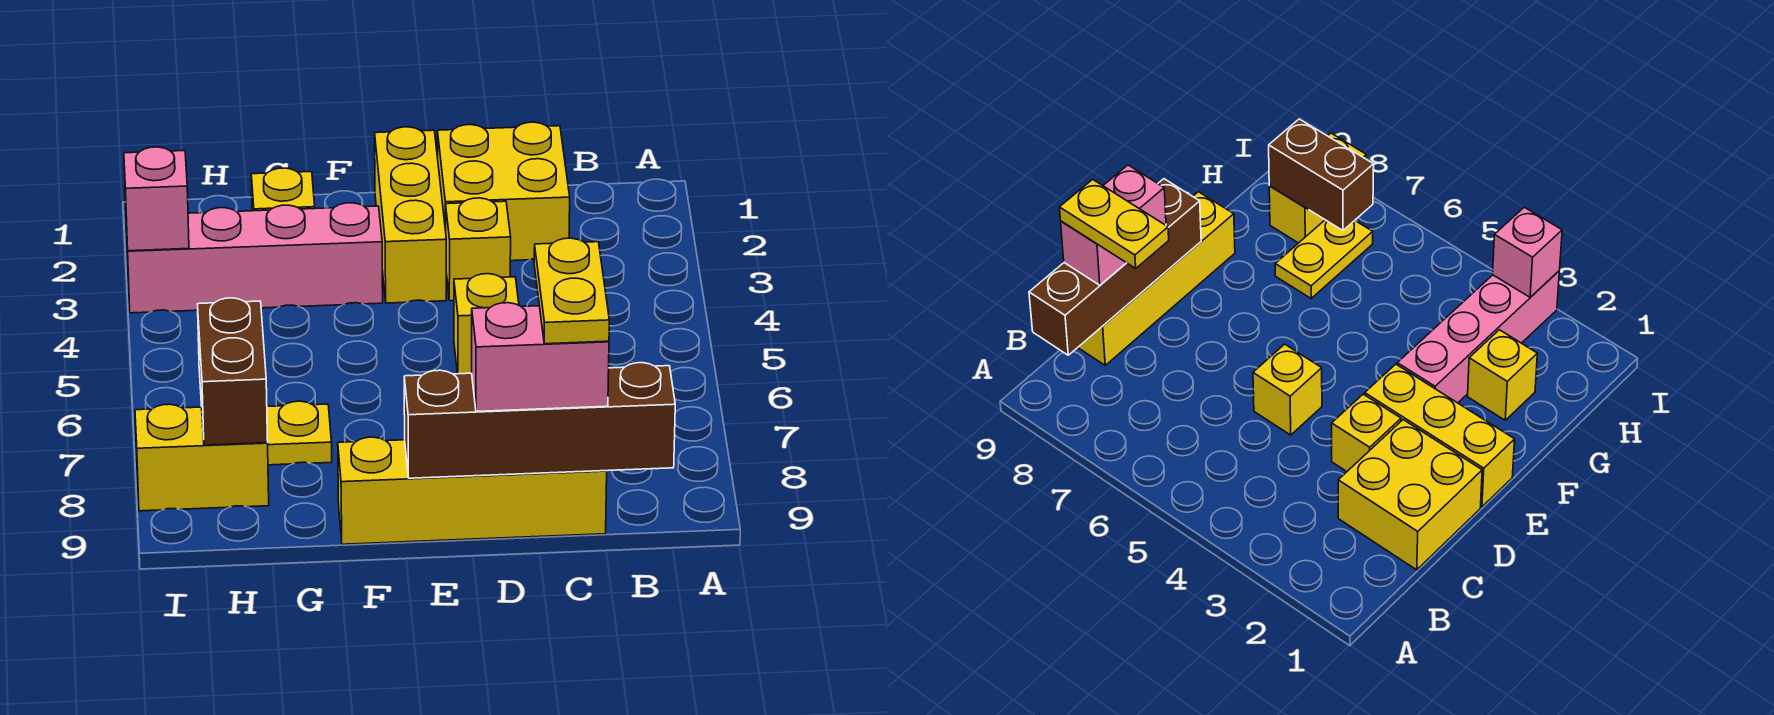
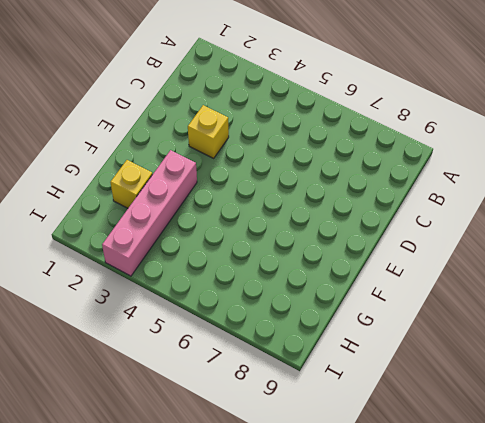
none -> yellow brick C1:D2 level 1
none -> yellow brick C9:F9 level 1
none -> yellow brick D5 level 1

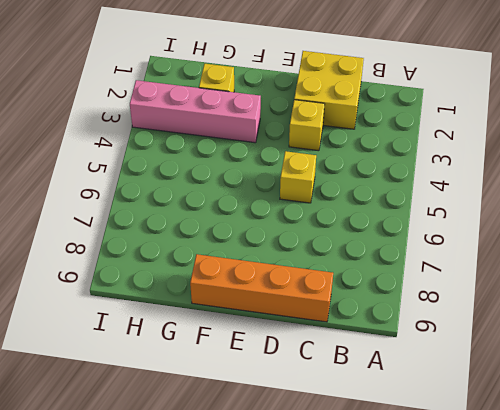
orange brick C9:F9 level 1 -> yellow brick C9:F9 level 1
none -> yellow brick E1:E3 level 1
none -> yellow plate G7:H7 level 1
none -> yellow brick H8:I8 level 1

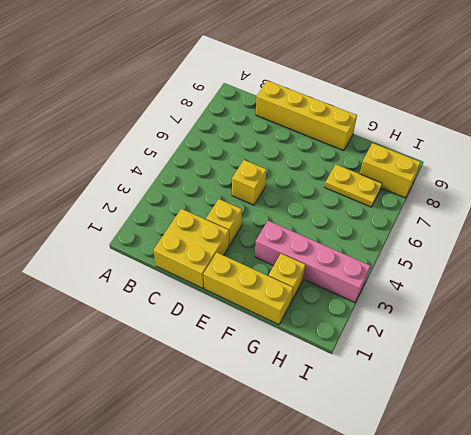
yellow brick E1:G1 level 1 -> yellow brick E1:E3 level 1
none -> brown brick B9:E9 level 2
none -> brown brick H7:H8 level 2
none -> pink brick I3 level 2

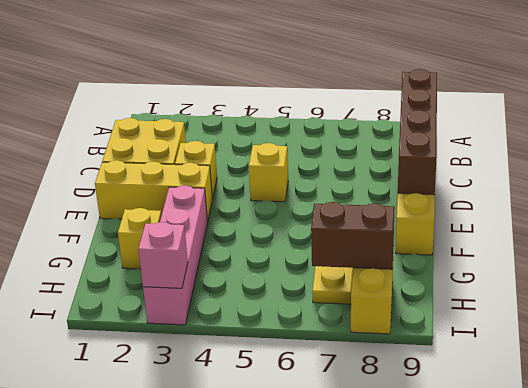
none -> pink brick C9:D9 level 3
none -> yellow plate C8:C9 level 4

